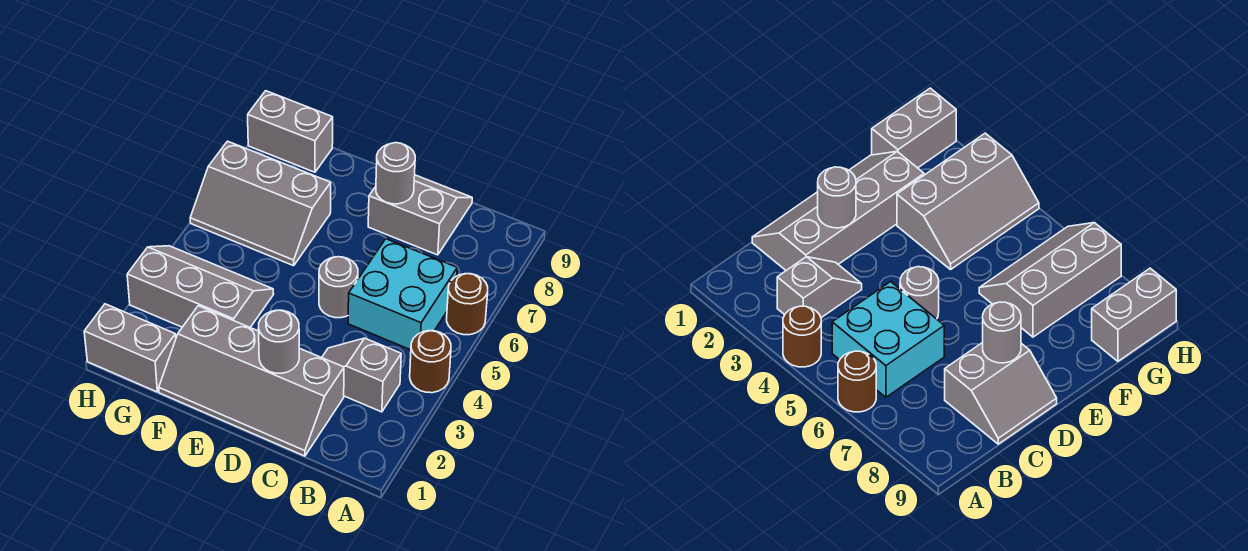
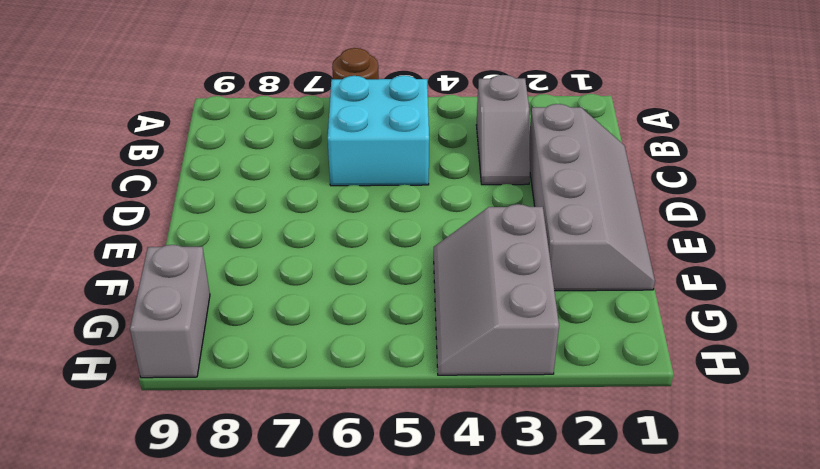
none -> brown round brick A4 level 1
none -> grey slope C8:D9 level 1 top 8
none -> grey round brick D5 level 1

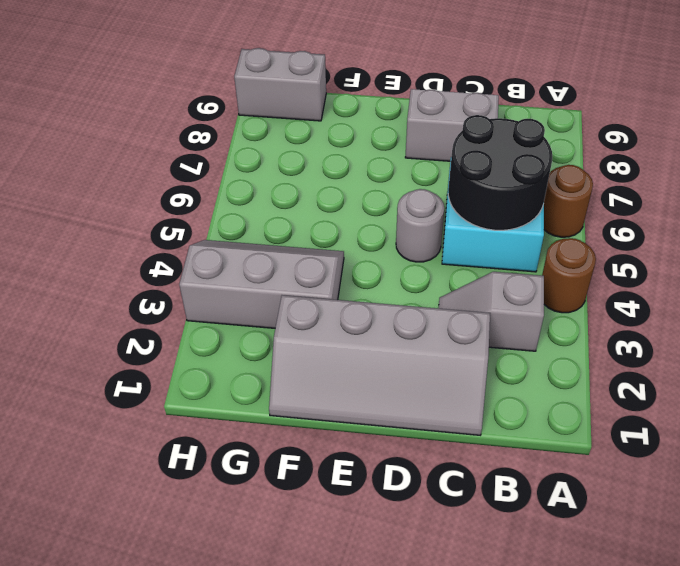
black round brick B5:C6 level 2 -> none
none -> grey slope F6:H7 level 1 top 7
none -> grey brick G1:H1 level 1
none -> grey round brick D2 level 2

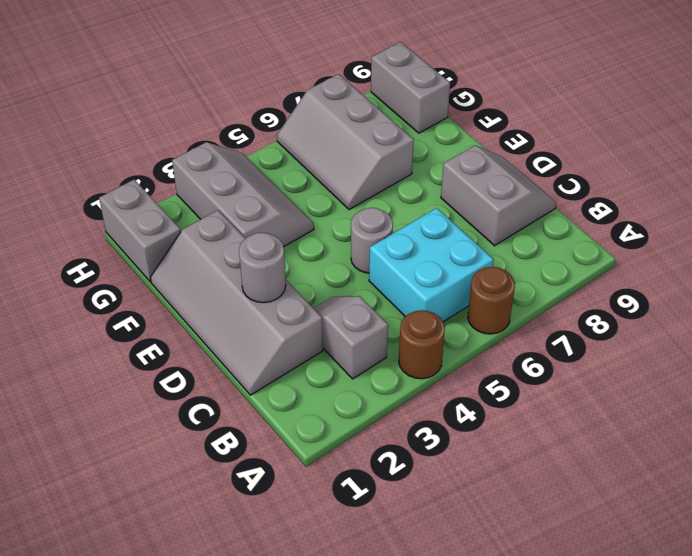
none -> grey round brick D8 level 2

